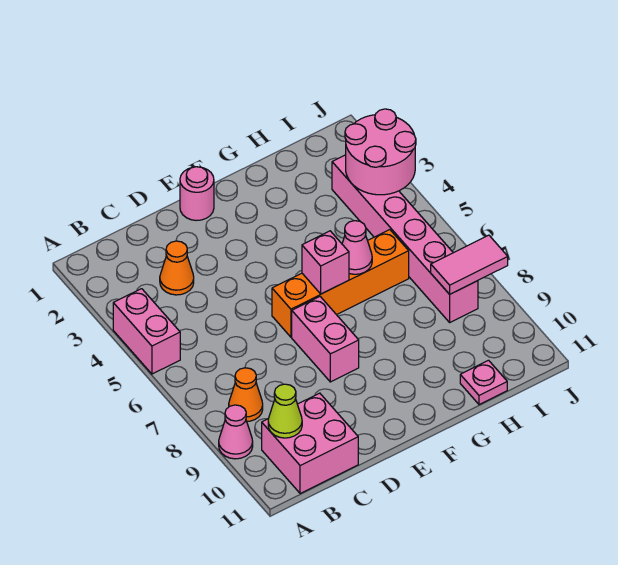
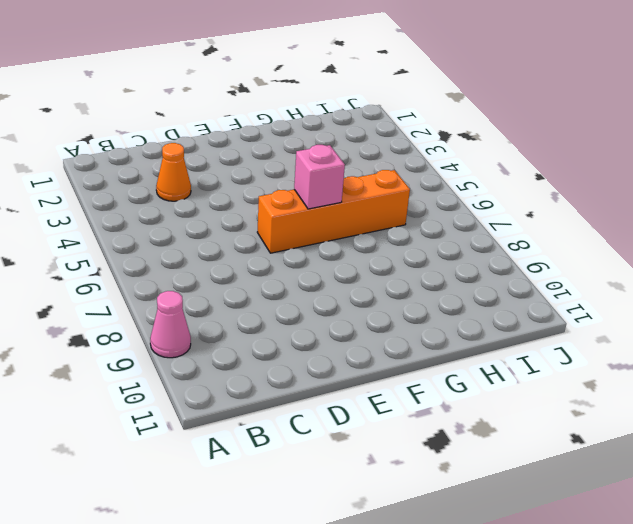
none -> pink brick A4:A5 level 1
none -> orange cone B8 level 1
none -> pink brick B10:C11 level 1

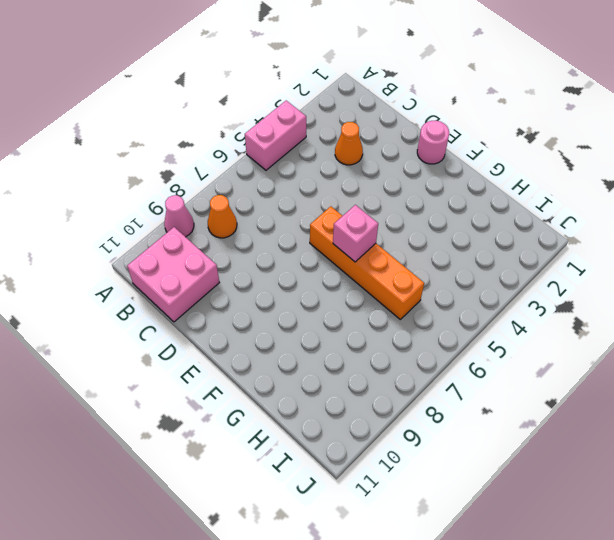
none -> pink brick E7:E8 level 1
none -> pink plate H11 level 1
none -> pink brick I3:I8 level 1

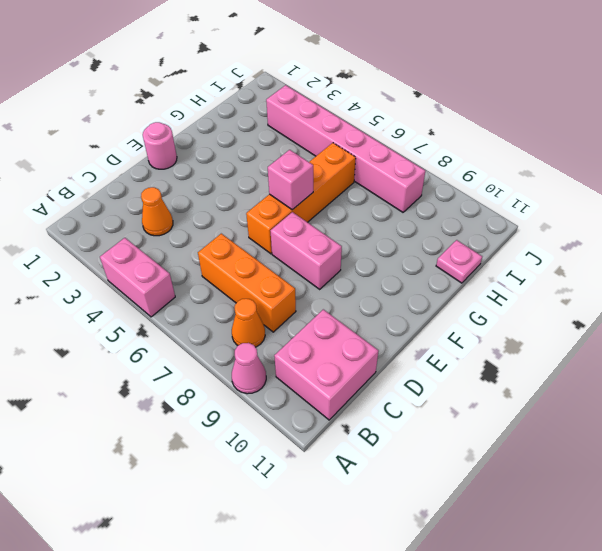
orange brick C6:C8 level 1 -> none
none -> lime cone B10 level 2
none -> pink cone G6 level 2
none -> pink round brick I3:J4 level 2

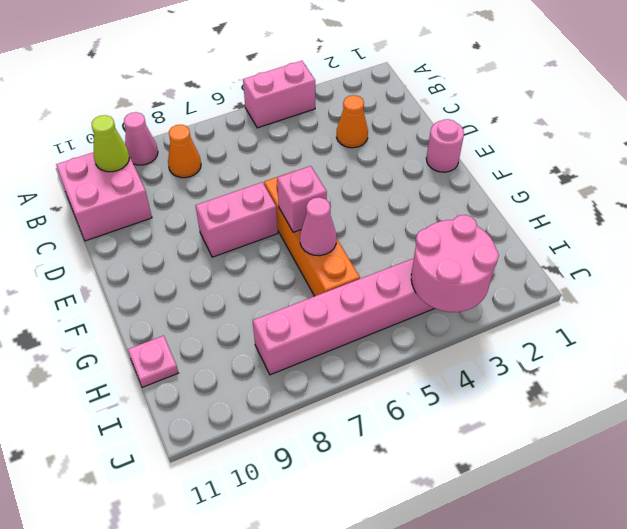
none -> pink tile I8:J8 level 2

